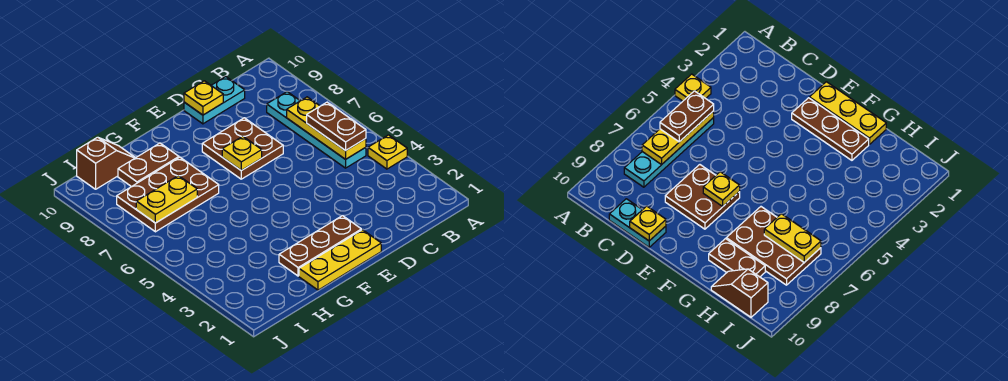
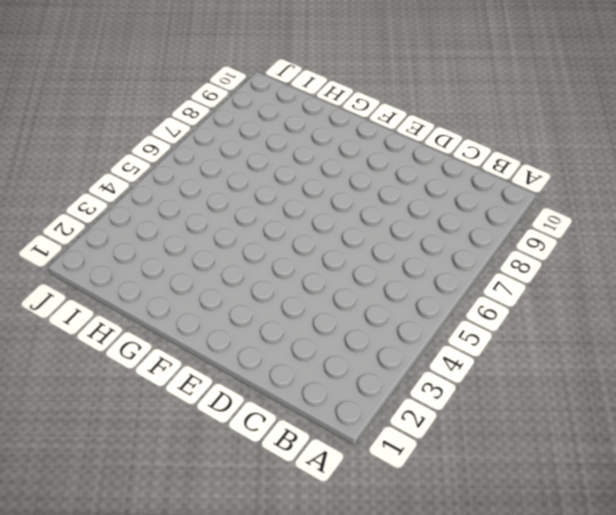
none -> yellow plate A4 level 1
none -> cyan plate B5:B8 level 1
none -> cyan plate C10:D10 level 1

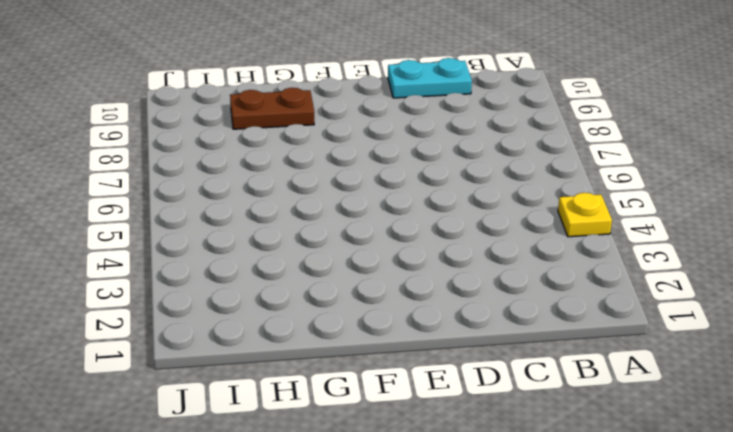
none -> cyan plate B5:B8 level 1
none -> brown plate D7:E8 level 1
none -> yellow plate E1:G1 level 1

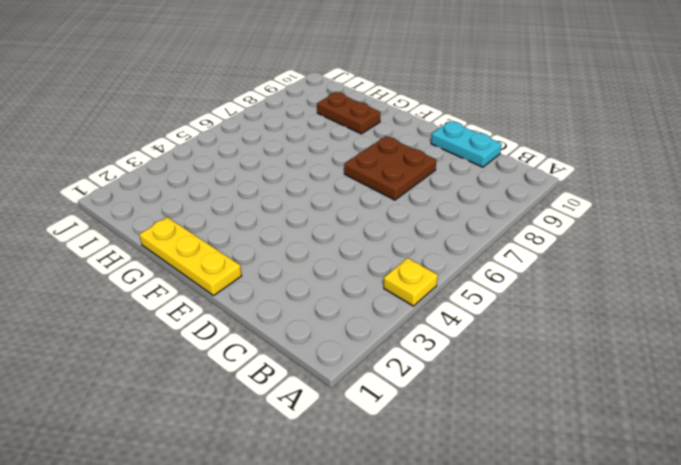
none -> cyan plate B5:B8 level 1
none -> brown plate E2:G2 level 1
none -> brown plate G7:I8 level 1

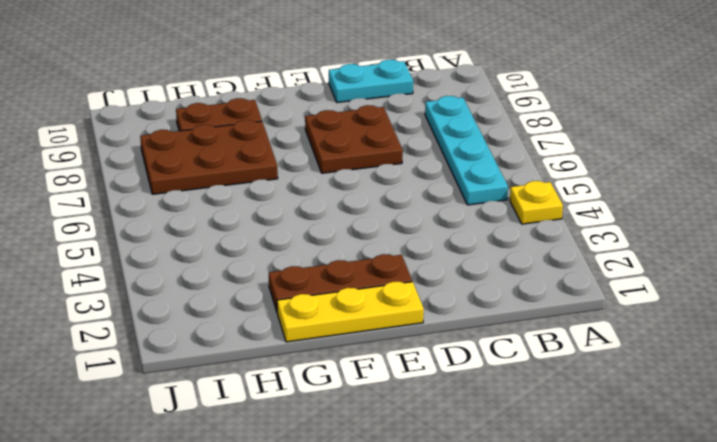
none -> brown slope H10:I10 level 1 top I
none -> yellow plate B5:B7 level 2
none -> yellow plate D10 level 2

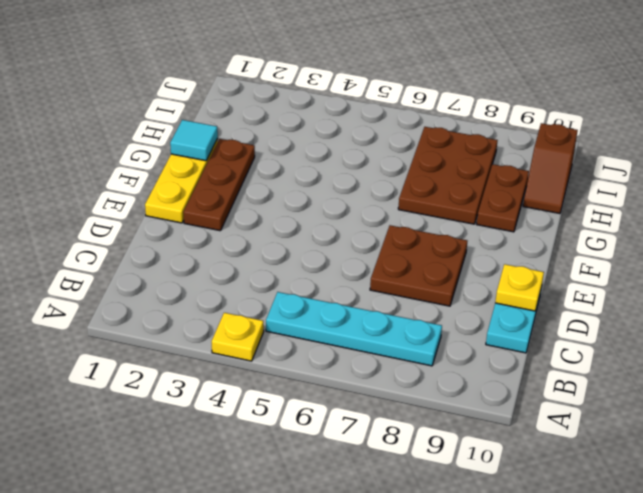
cyan tile G1 level 2 -> none
none -> yellow plate B5:B7 level 2
none -> yellow plate E7 level 2
none -> yellow plate H7:I7 level 2

